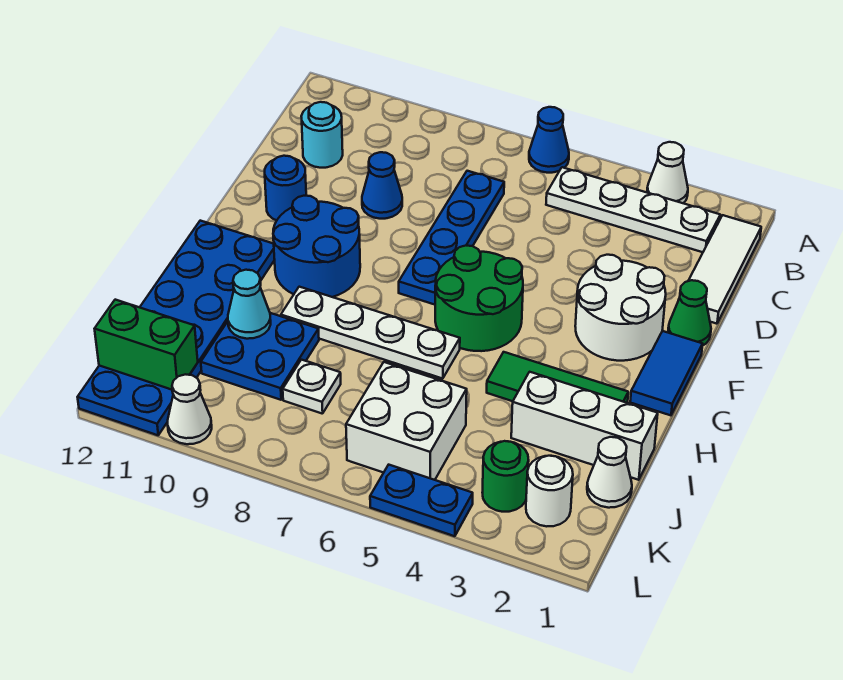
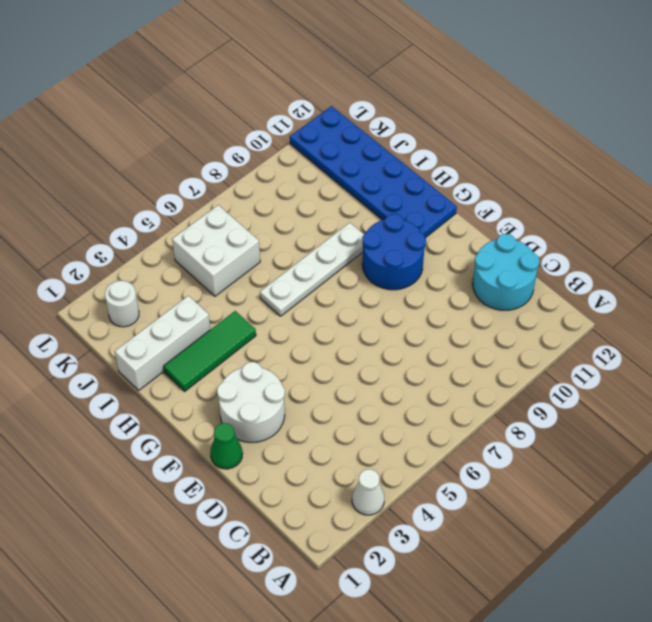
cyan round brick C11:D12 level 1 -> cyan round brick C11 level 1
none -> blue cone A6 level 1
none -> white tile B1:D1 level 1
none -> white plate B2:B5 level 1

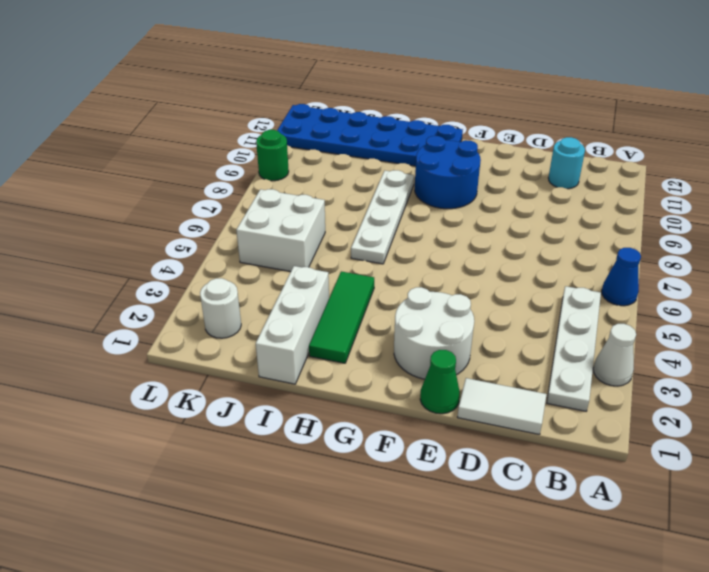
white tile C1:D1 level 1 -> white tile B1:D1 level 1
green round brick L9 level 1 -> green round brick K3 level 1
none -> blue plate C7:F7 level 1
none -> blue cone D9 level 1
none -> blue round brick E11 level 1

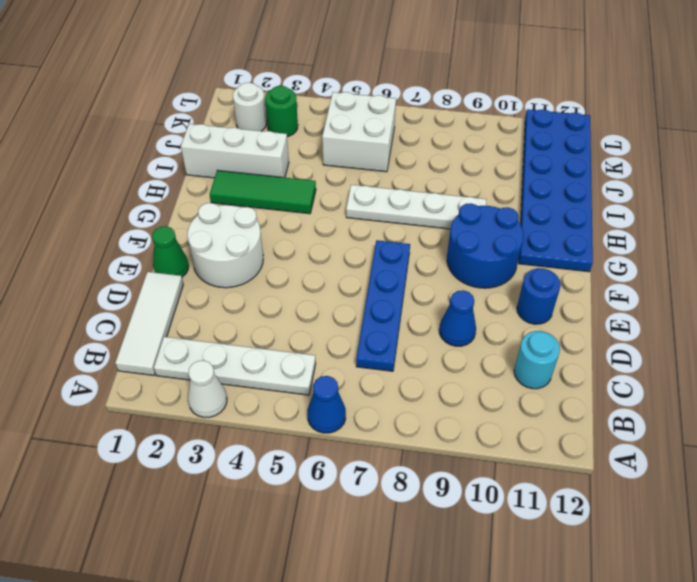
none -> blue tile F1:G1 level 1
none -> green round brick F5:G6 level 1
none -> blue plate I9:J10 level 1

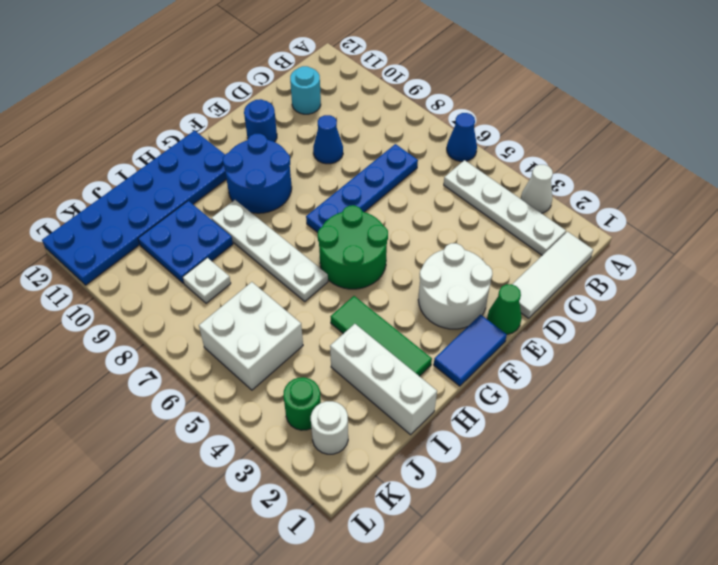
none -> white cone J1 level 1
none -> blue plate L4:L5 level 1
none -> white cone L10 level 1

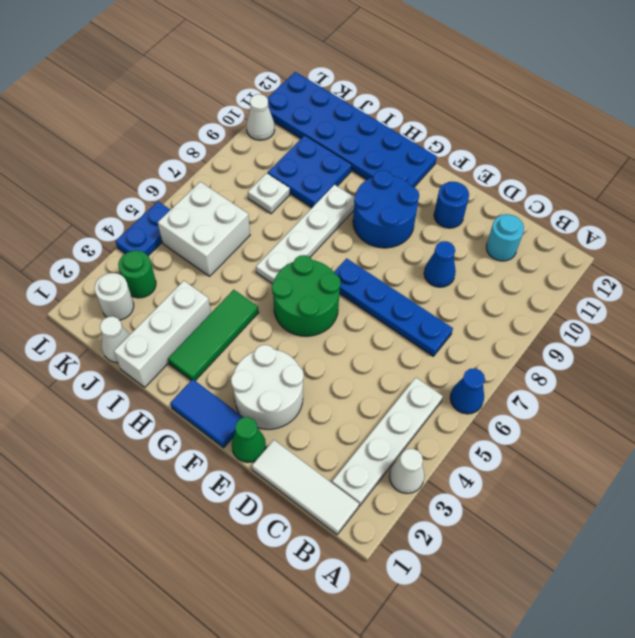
none -> cyan cone I10 level 2
none -> green brick K11:K12 level 2

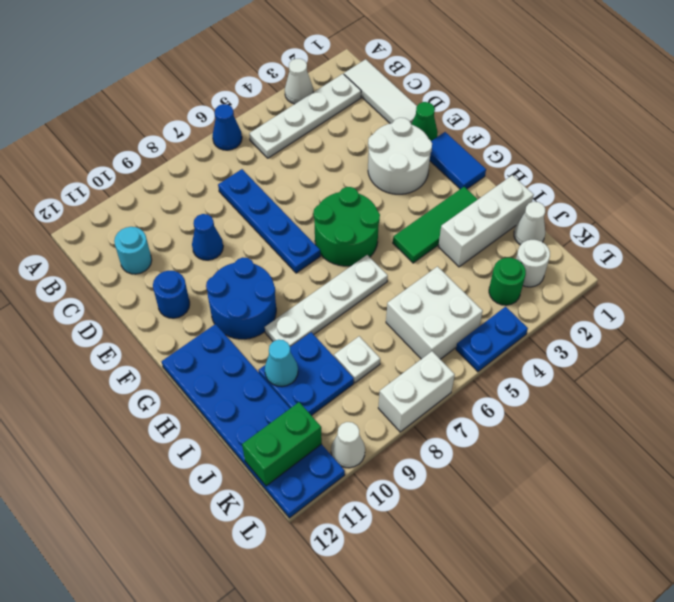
white brick L7:L8 level 1 -> none

